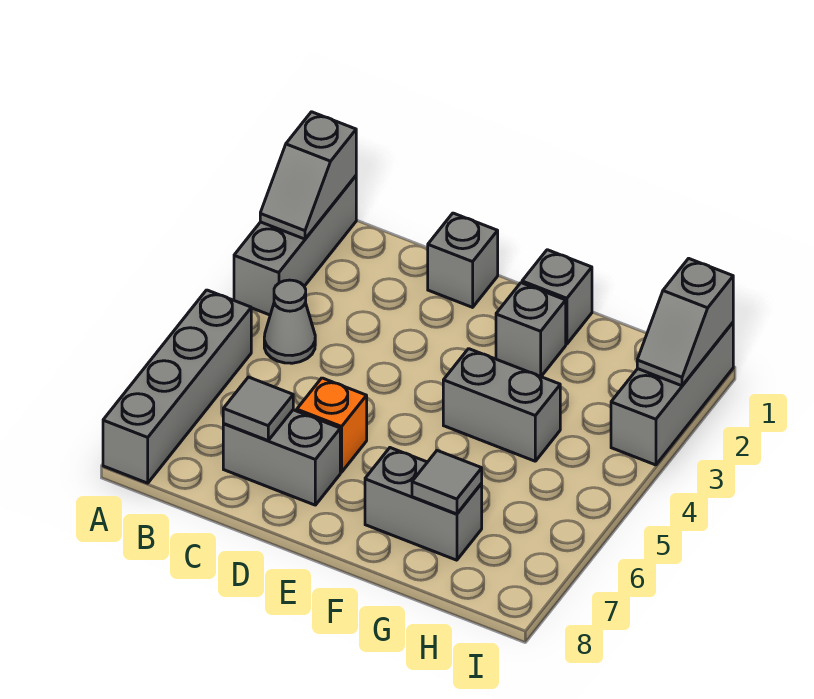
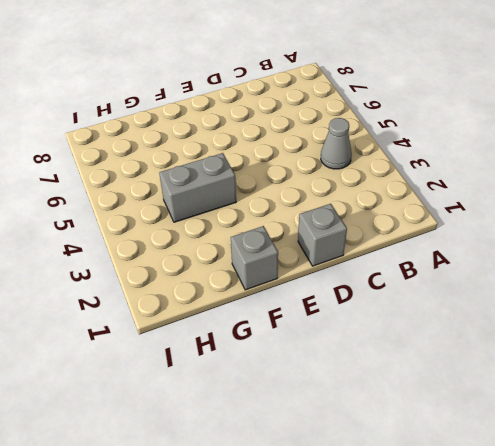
none -> grey brick A1:A3 level 1
none -> grey brick A5:A8 level 1
none -> grey brick C7:D7 level 1

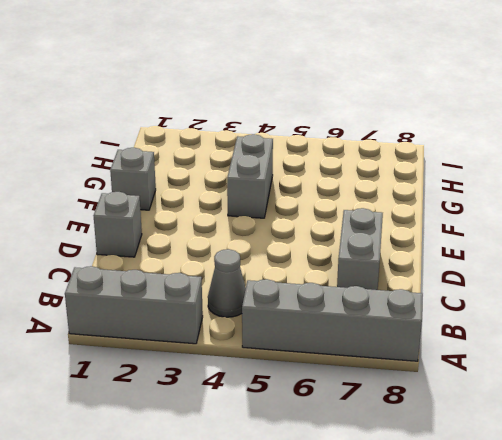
none -> orange brick D6 level 1
none -> grey brick F2 level 1
none -> grey brick F7:G7 level 1

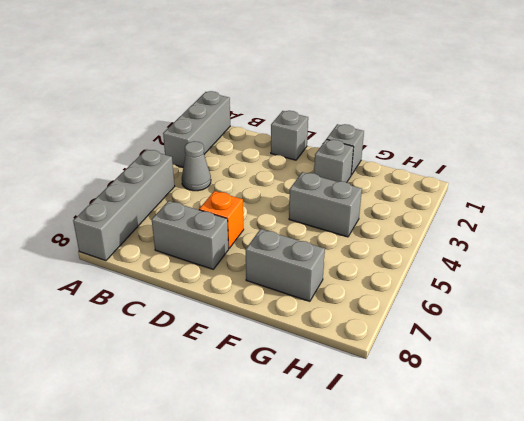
none -> grey brick I1:I3 level 1
none -> grey slope A1:A2 level 2 top 1
none -> grey tile C7 level 2

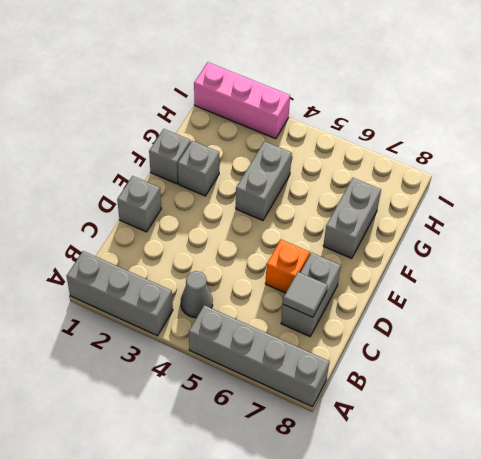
pink brick I1:I3 level 1 -> grey brick I1:I3 level 1
none -> grey slope A1:A2 level 2 top 1
none -> grey tile G7 level 2
none -> grey slope I1:I2 level 2 top 1

